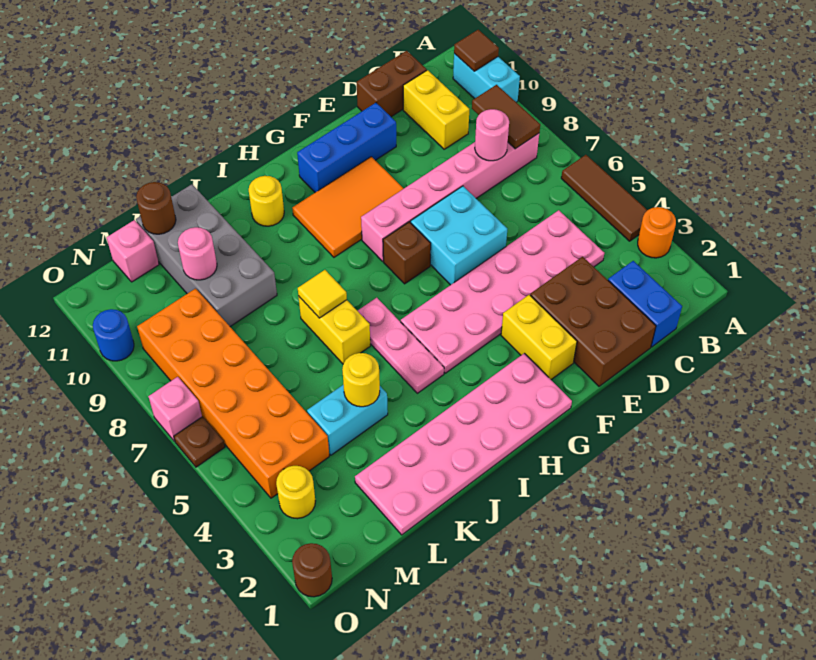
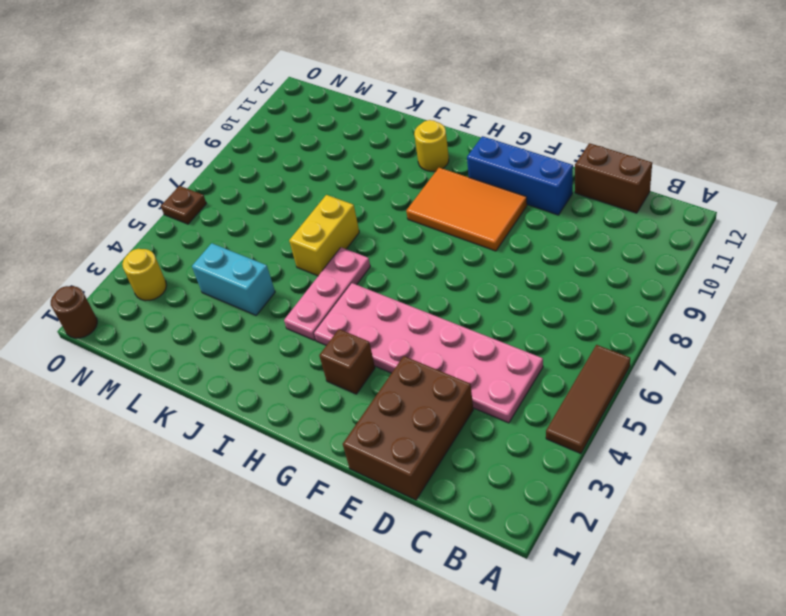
brown brick G3 level 1 -> brown brick G7 level 1
none -> orange round brick A3 level 1
none -> cyan brick A10:A11 level 1
none -> pink brick B8:G8 level 1
none -> blue brick C1:C2 level 1

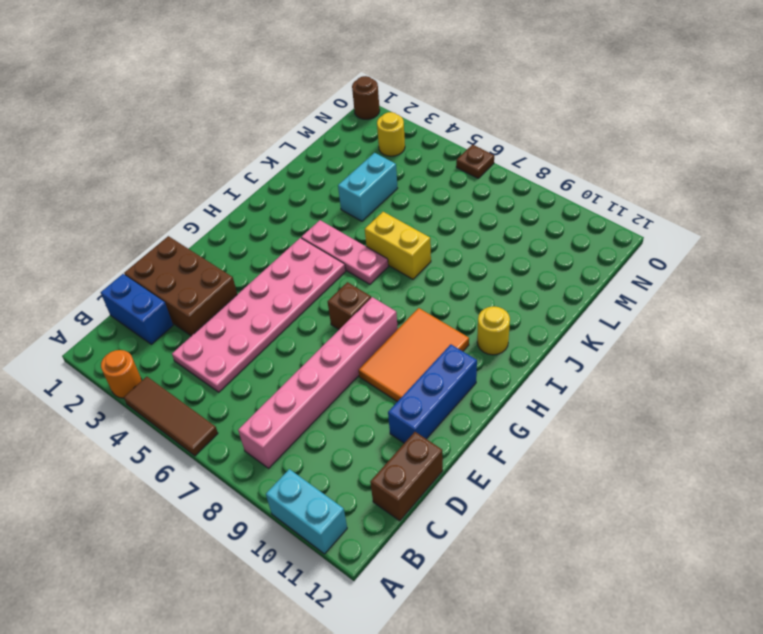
none -> yellow brick C10:C11 level 1
none -> cyan brick E6:F7 level 1
none -> yellow brick F2:F3 level 1
none -> pink plate G1:L2 level 1

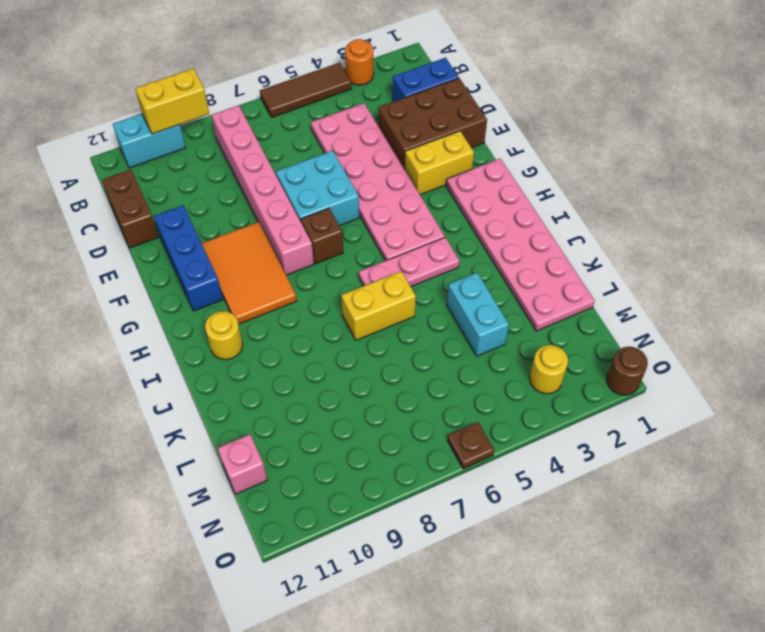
yellow brick A9:A10 level 2 -> yellow brick C10:C11 level 1
none -> grey brick K9:L12 level 1
none -> orange brick M4:N9 level 1
none -> pink brick O7 level 1
none -> blue round brick O10 level 1

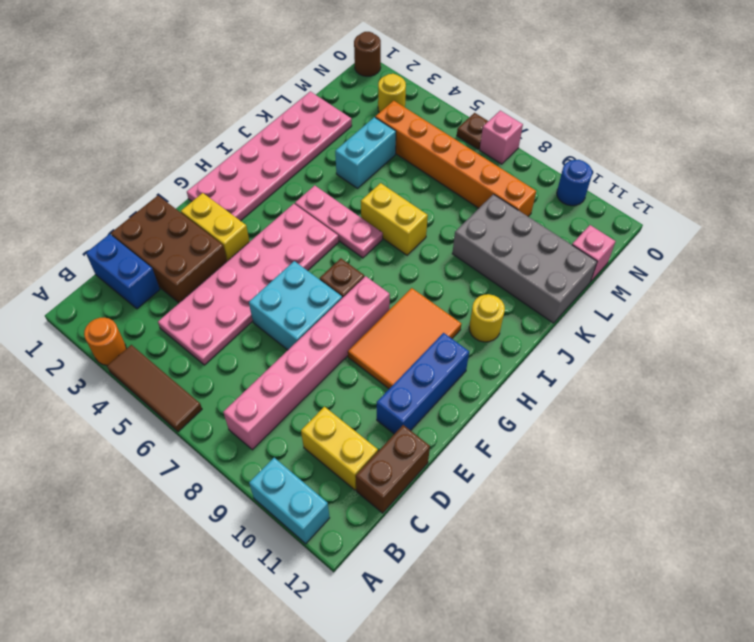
orange brick M4:M9 level 1 -> orange brick M4:N9 level 1
none -> brown tile A11 level 2
none -> brown tile B8:B9 level 2
none -> pink round brick C8 level 2
none -> yellow tile J7 level 2

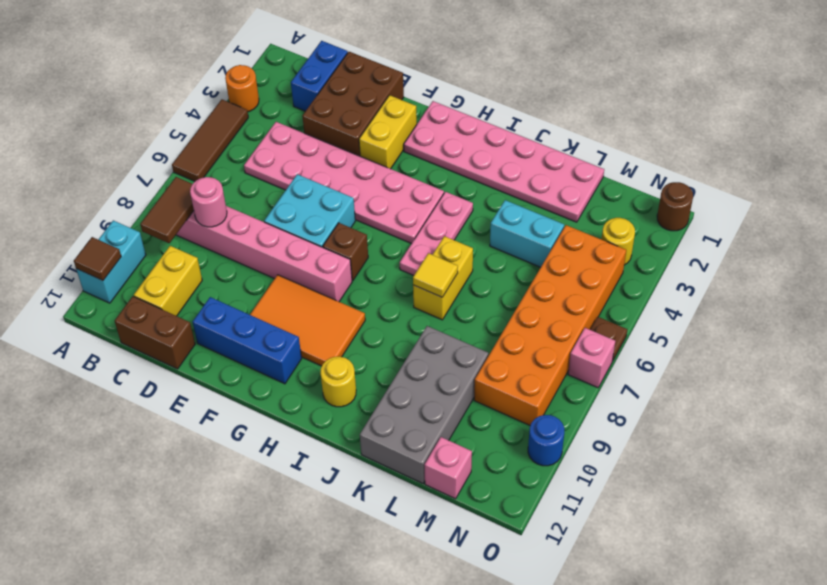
none -> yellow round brick K4 level 2
none -> pink round brick L10 level 2
none -> brown round brick L12 level 2

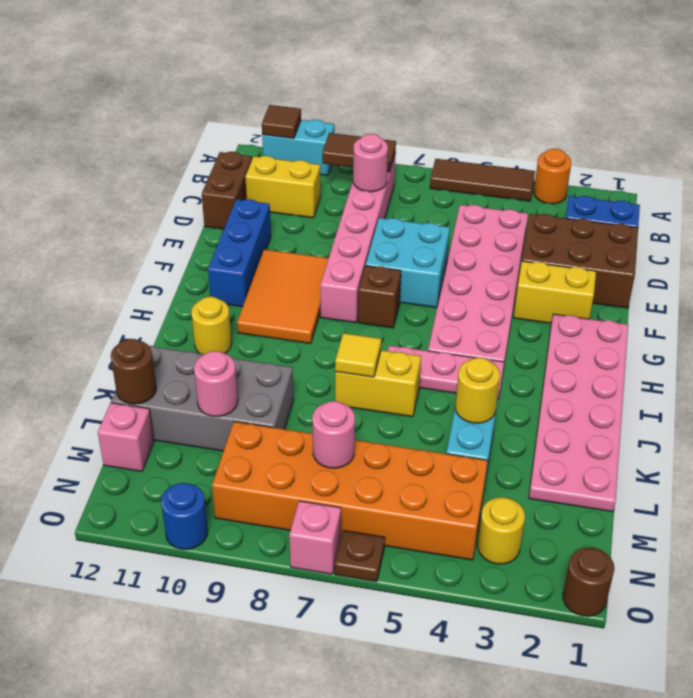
pink round brick M7 level 2 -> none

